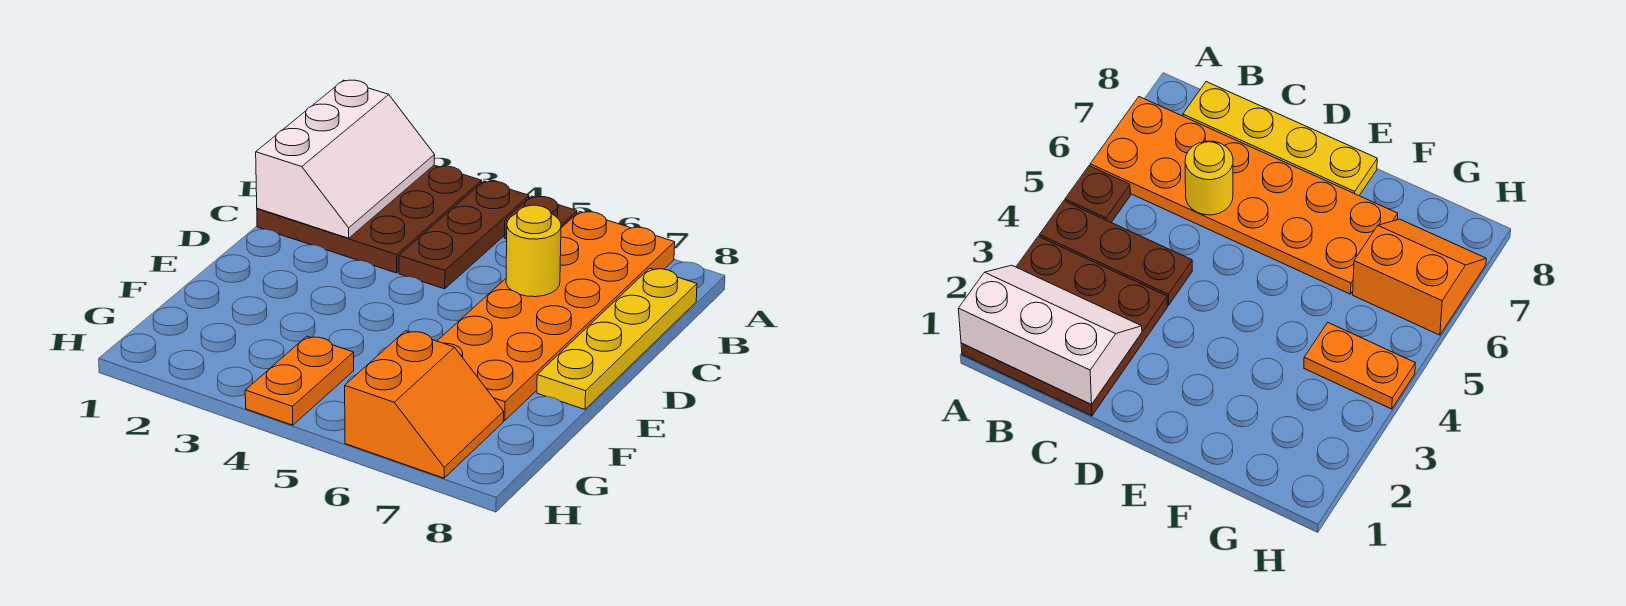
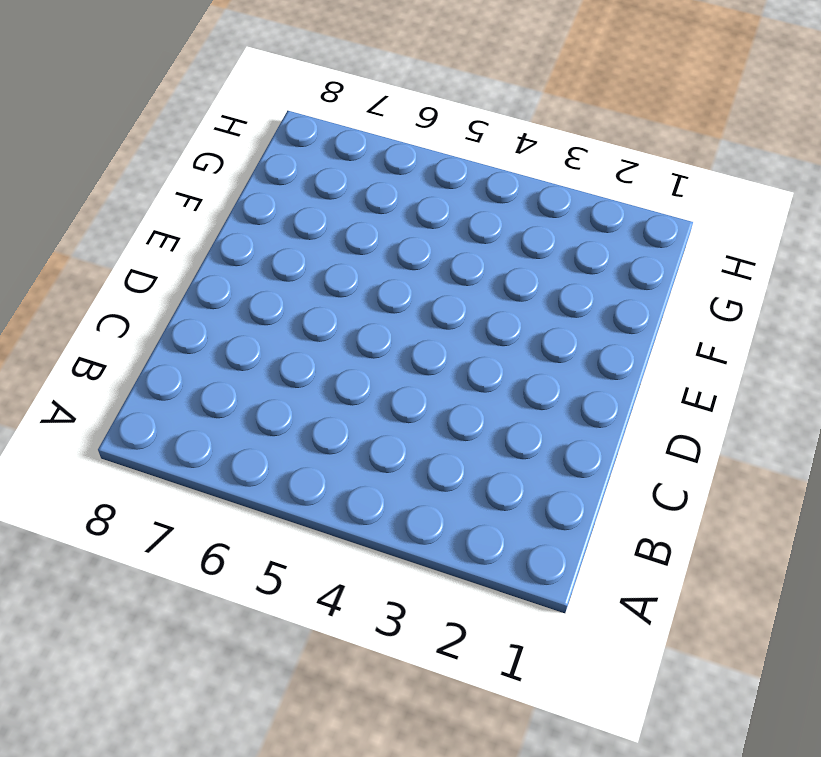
none -> brown plate A1:C3 level 1
none -> brown plate A4:C4 level 1

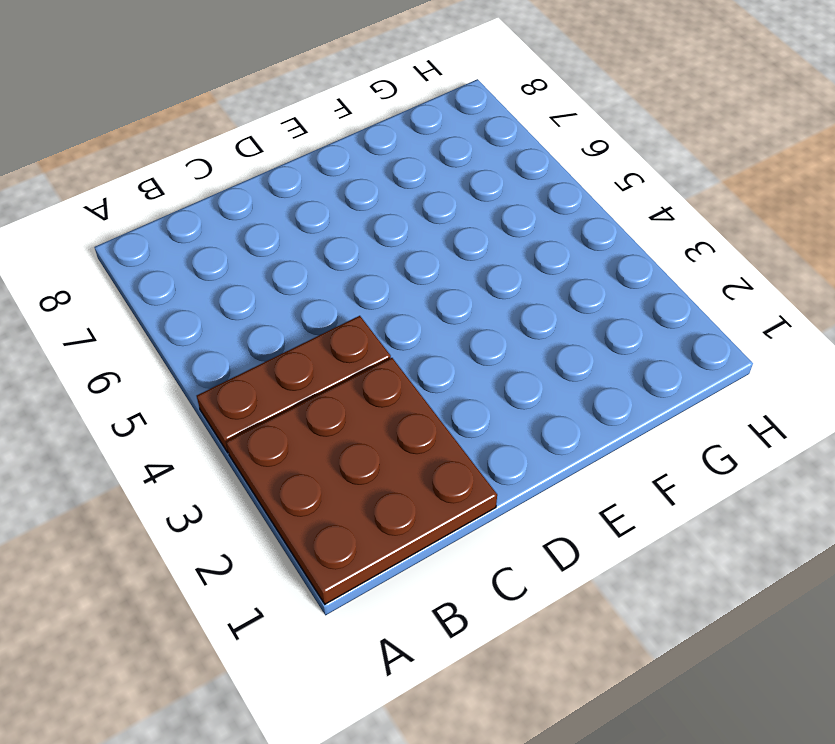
none -> brown plate A5 level 1
none -> orange plate A6:F7 level 1

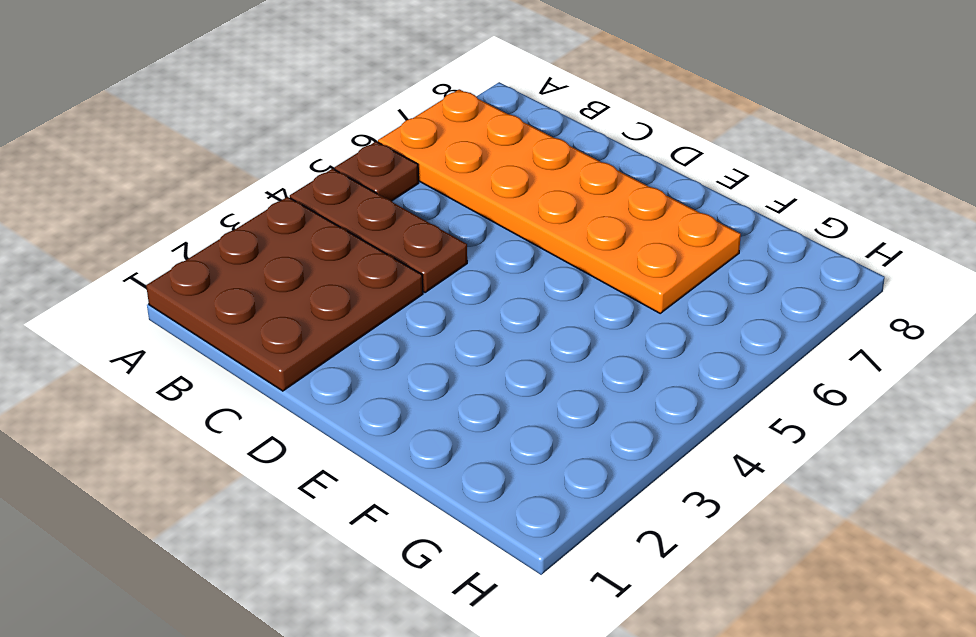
none -> yellow plate B8:E8 level 1
none -> orange plate G4:H4 level 1

